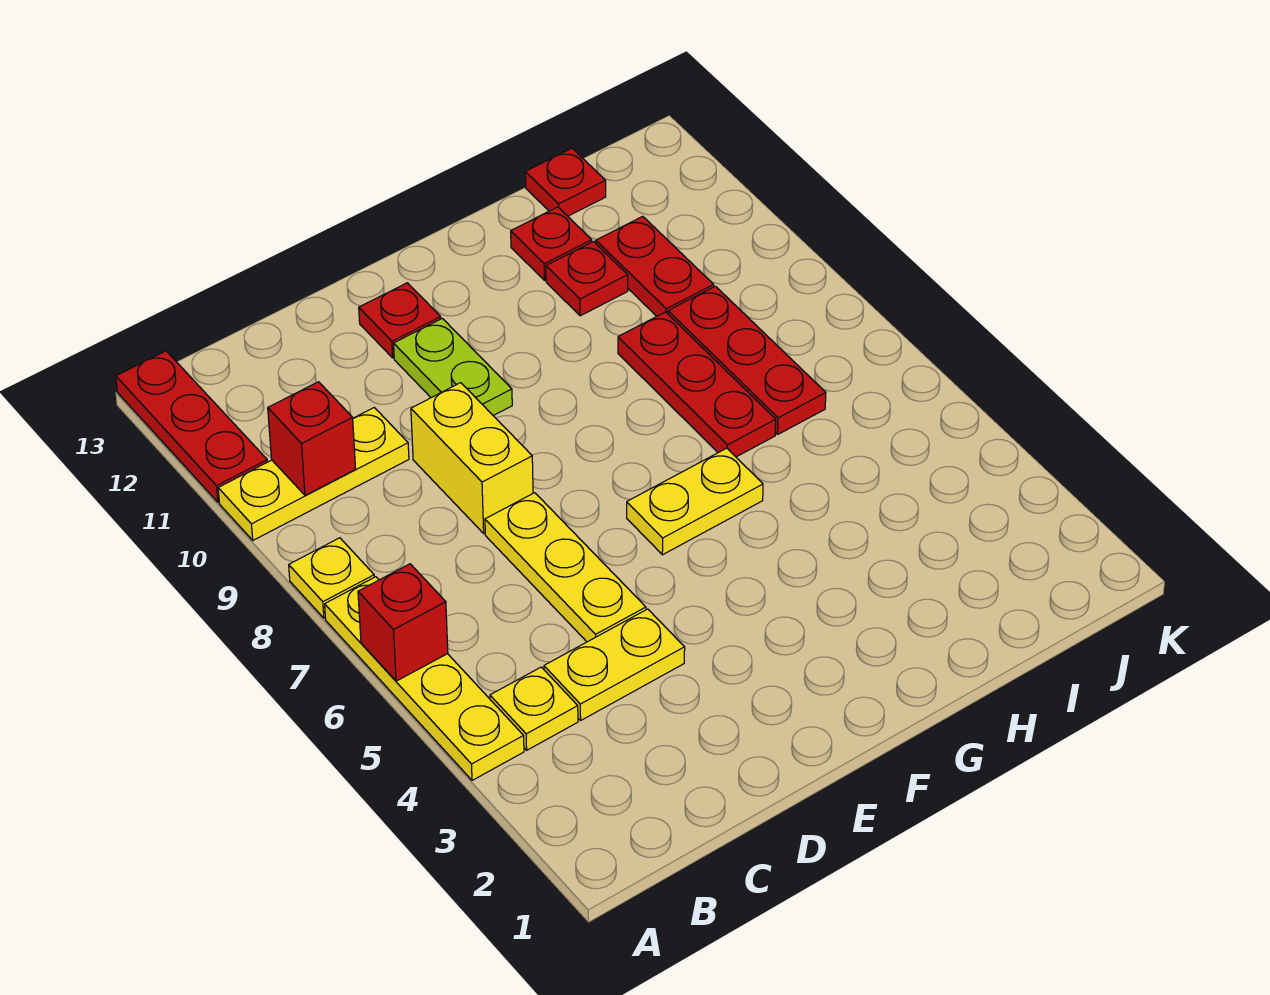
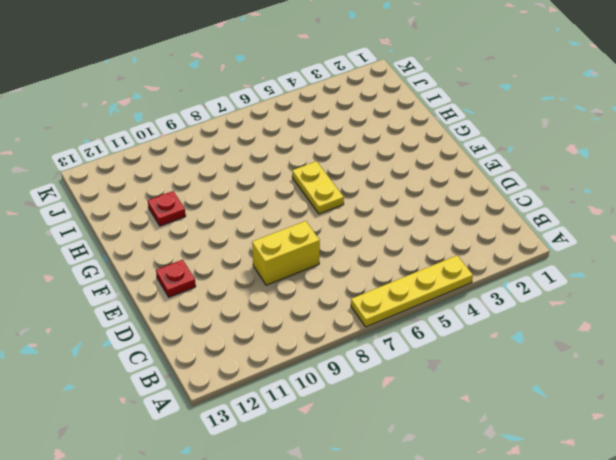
none -> yellow plate A8 level 1
none -> yellow plate A10:C10 level 1
none -> red plate A11:A13 level 1

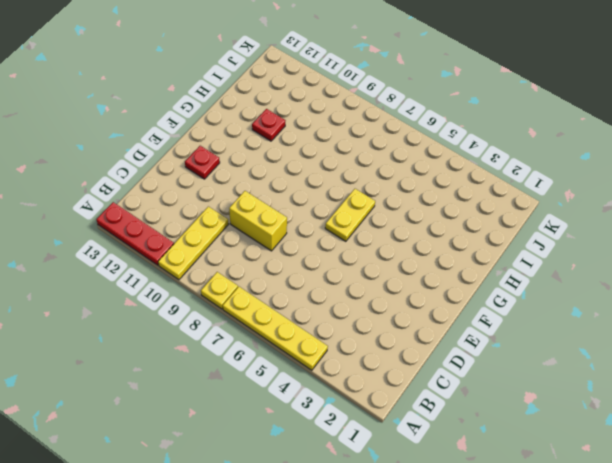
none -> yellow plate B4 level 1
none -> yellow plate C4:D4 level 1
none -> yellow plate D5:D7 level 1

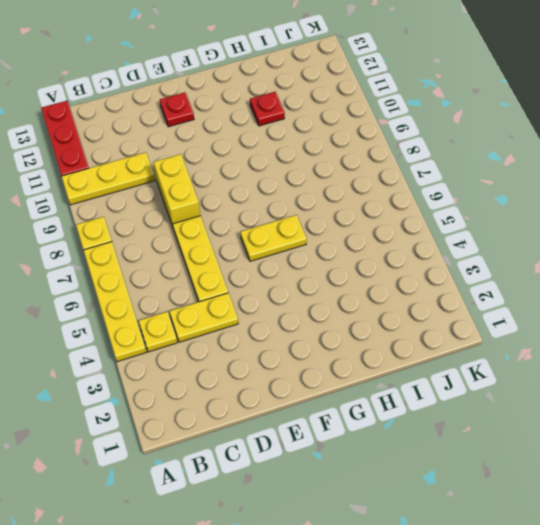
none -> lime plate E10:E11 level 1
none -> red plate H7:H9 level 1
none -> red plate H12 level 1

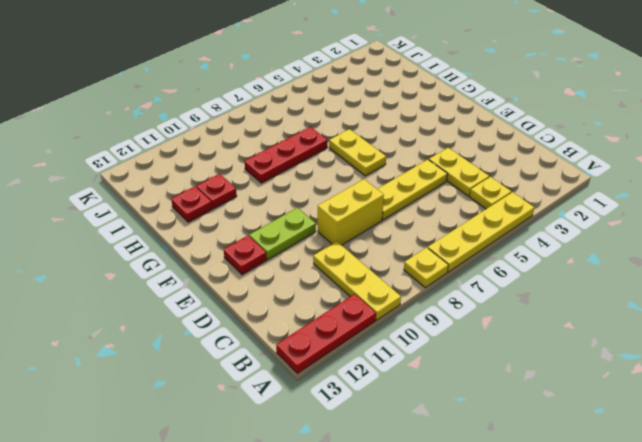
none -> red plate I7:I9 level 1
none -> red plate I10:I11 level 1
none -> red plate I13 level 1

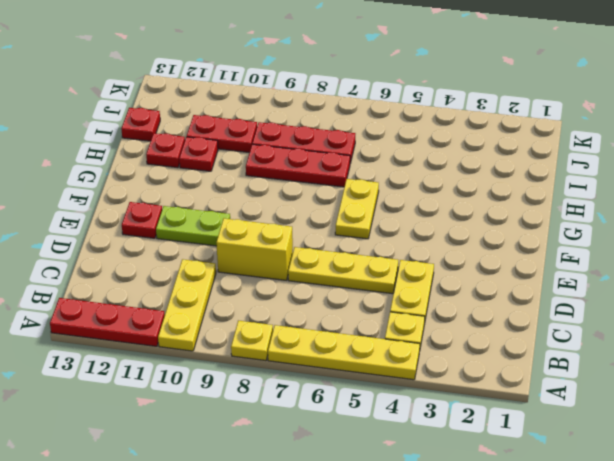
none -> red brick A6 level 2
none -> red brick B10 level 2

